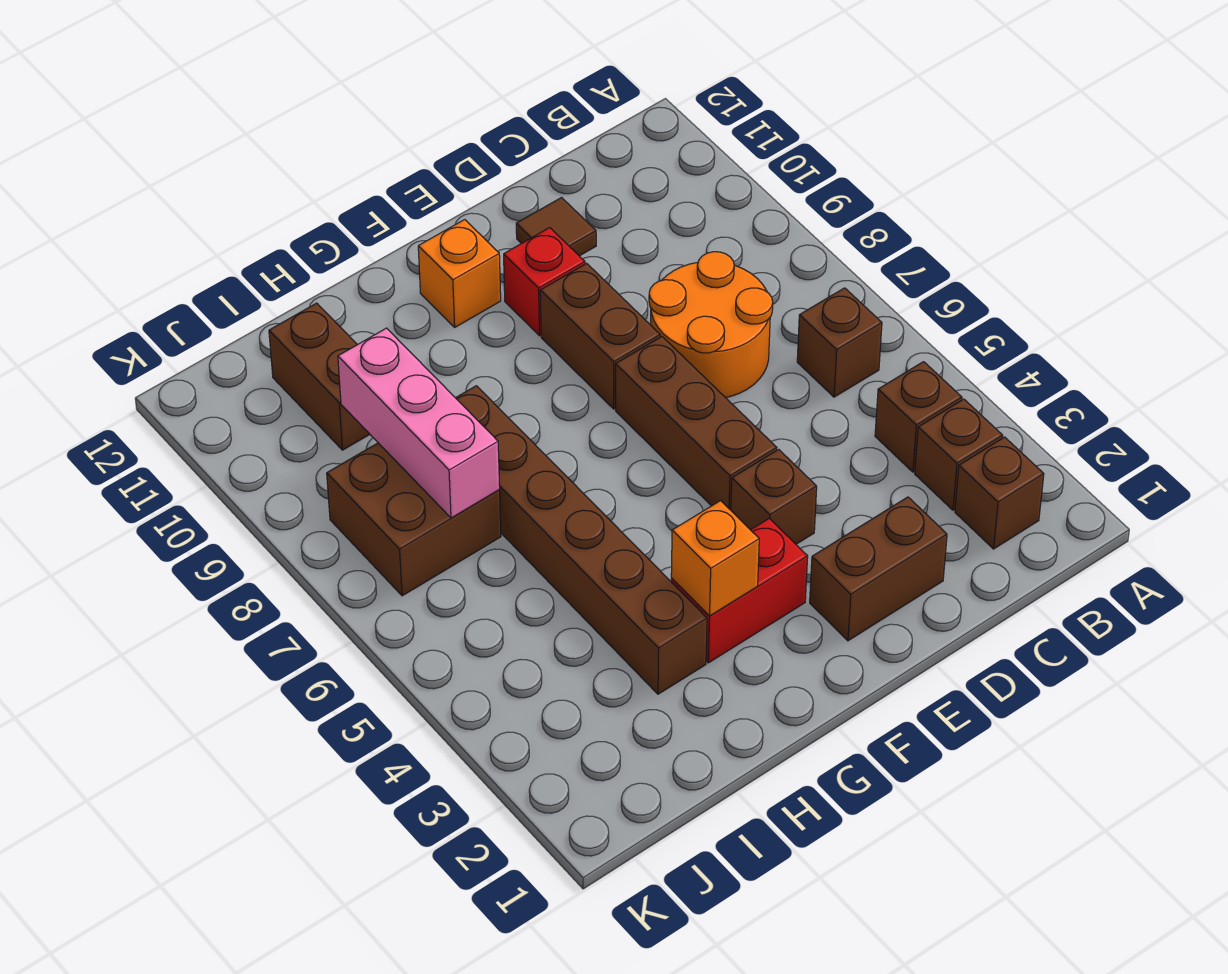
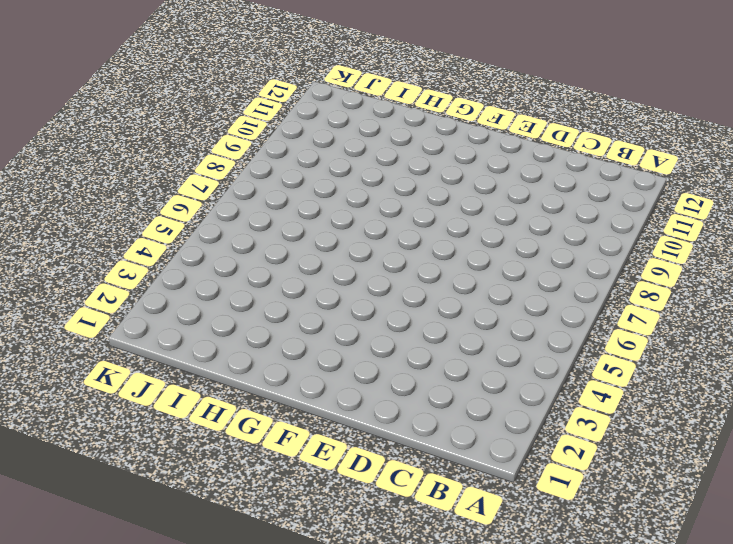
none -> brown brick B2 level 1
none -> brown brick B3 level 1
none -> brown brick B4 level 1

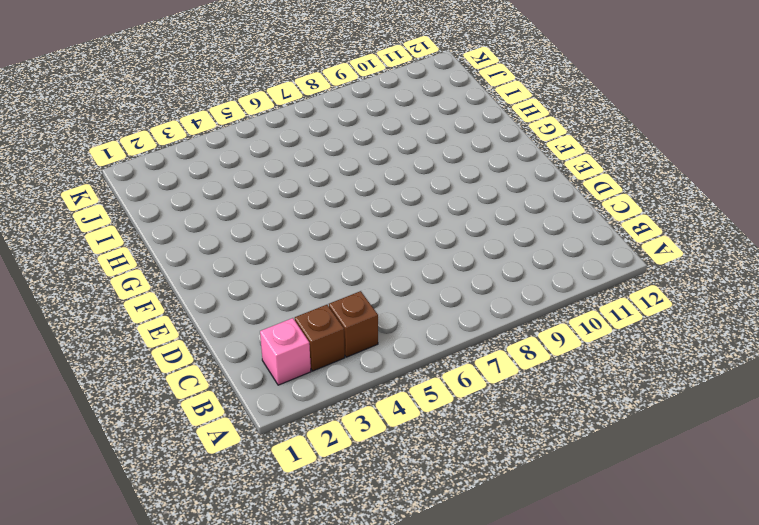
pink brick B2 level 1 -> brown brick B2 level 1
none -> brown brick B6 level 1
none -> orange round brick C7:D8 level 1
none -> brown brick D2:E2 level 1

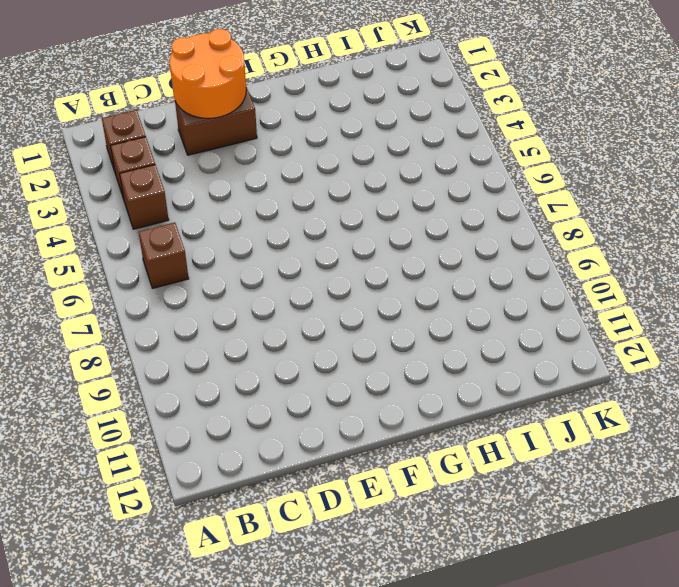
orange round brick D1:E2 level 2 -> orange round brick C7:D8 level 1
none -> brown tile D11 level 1
none -> brown brick E4 level 1
none -> brown brick E5:E7 level 1

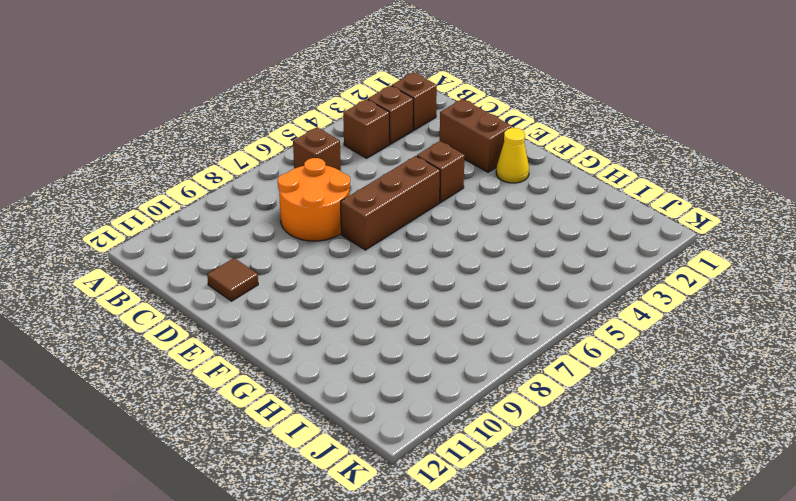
yellow cone F2 level 1 -> none
none -> brown brick E8:E9 level 1
none -> red brick E10 level 1
none -> red brick F3:G3 level 1

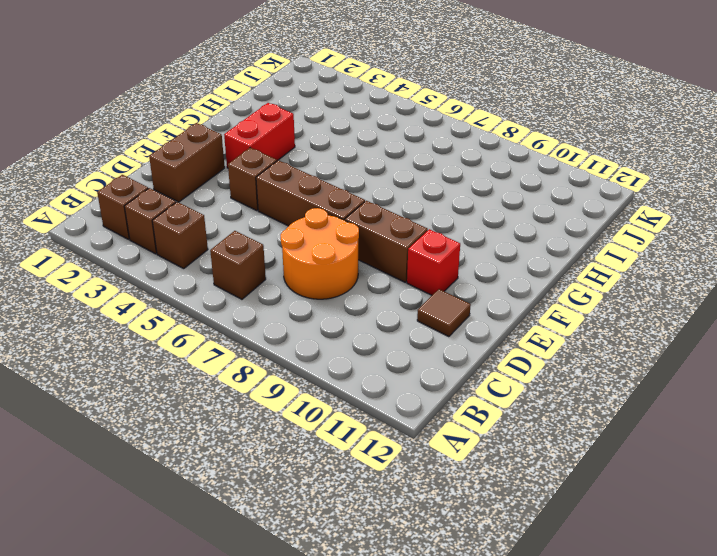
none -> orange brick F11 level 1
none -> brown brick H3:H8 level 1
none -> brown brick I7:J8 level 1

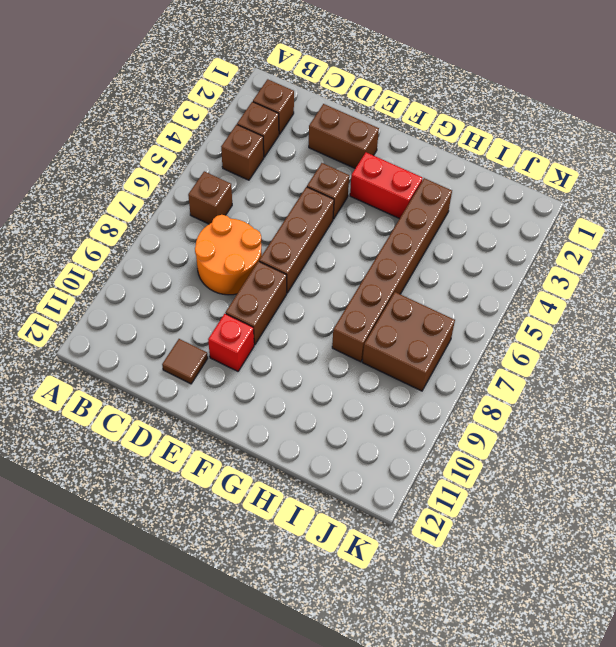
none -> orange brick F11 level 1
none -> brown brick I10:I11 level 1
none -> orange brick G3 level 2

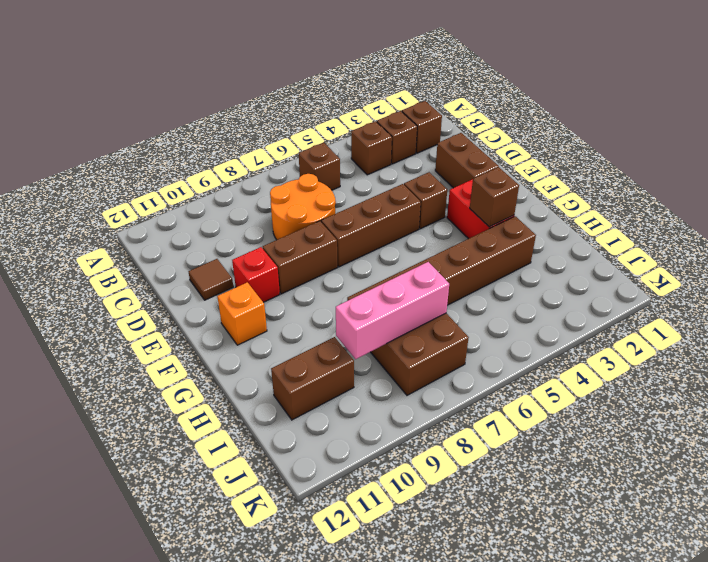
brown brick G3 level 2 -> orange brick G3 level 2

